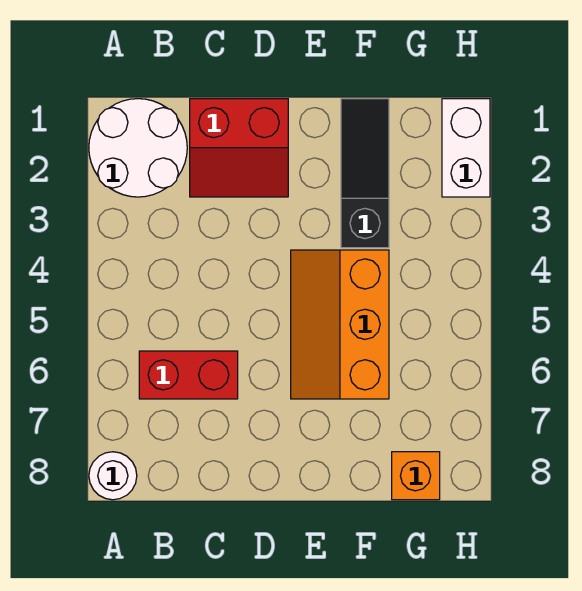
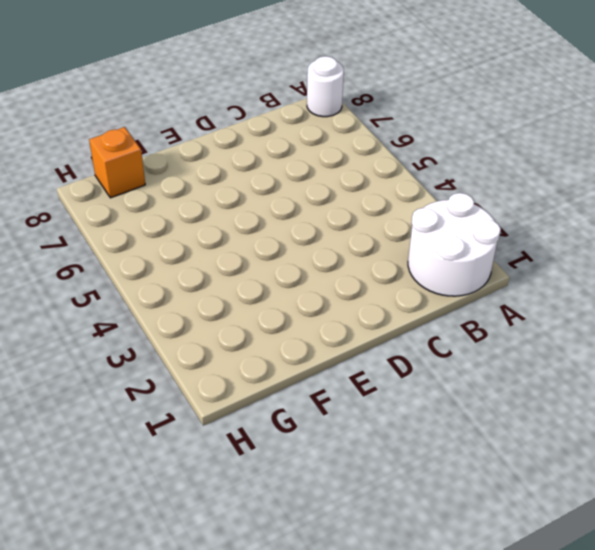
none -> red brick B6:C6 level 1
none -> red slope C1:D2 level 1 top 1

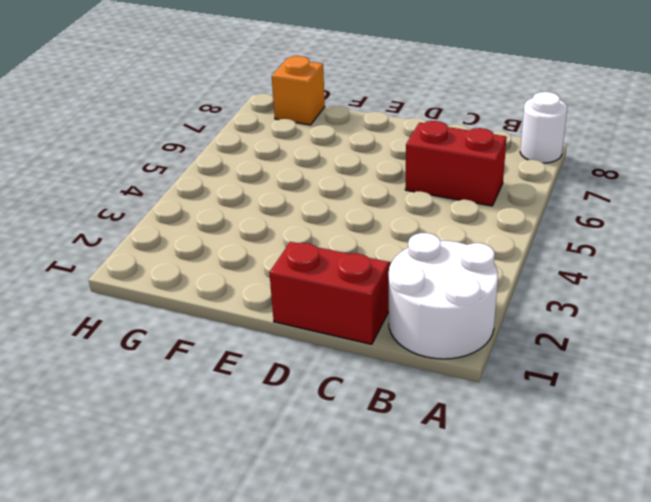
none -> orange slope E4:F6 level 1 top F
none -> black slope F1:F3 level 1 top 3

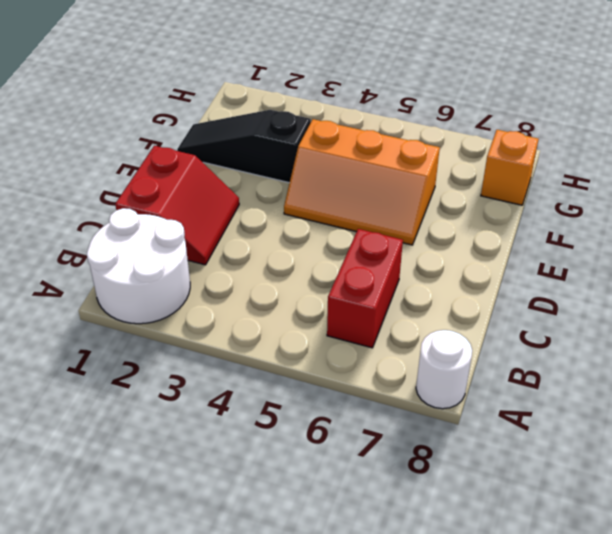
none -> white brick H1:H2 level 1

